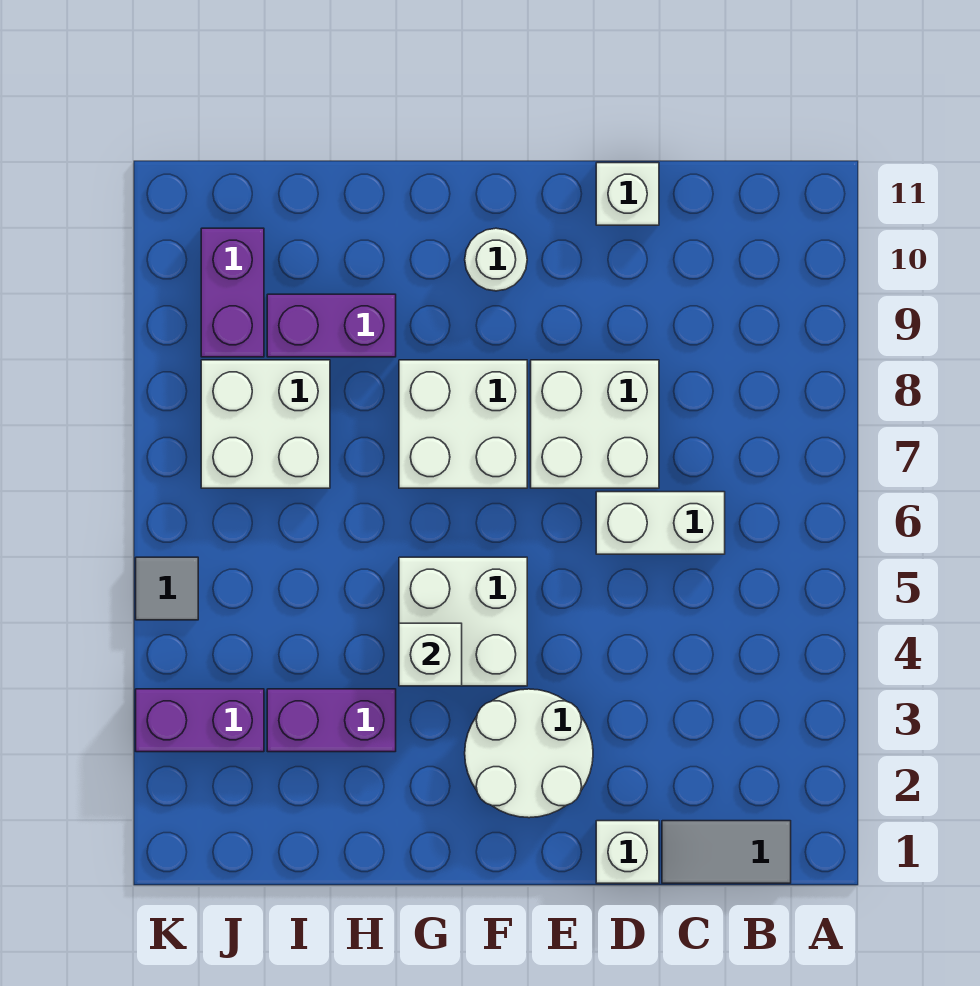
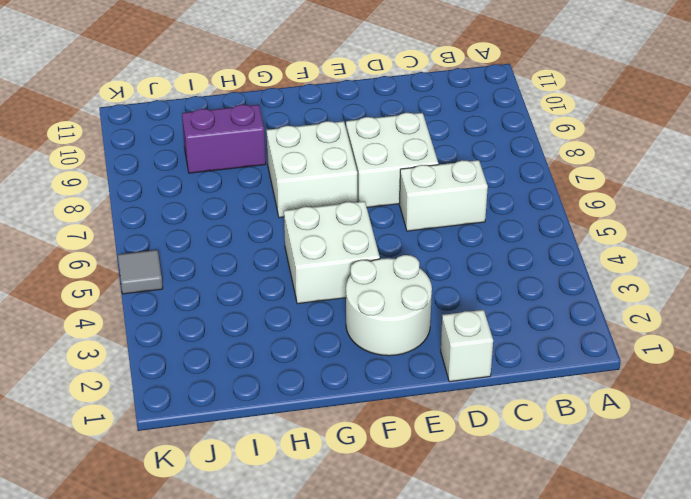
none -> grey tile B1:C1 level 1
none -> white brick D11 level 1
none -> white round brick F10 level 1

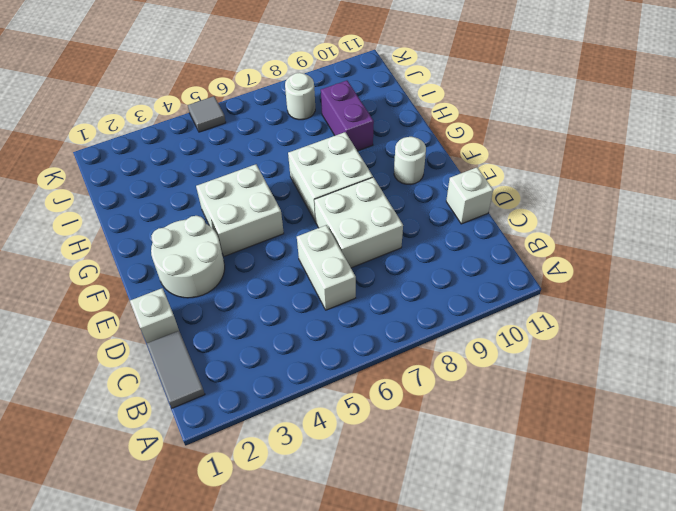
white round brick J8 level 1 -> white brick I7:J8 level 1
none -> purple brick H3:I3 level 1
none -> purple brick J3:K3 level 1
none -> purple brick J9:J10 level 1

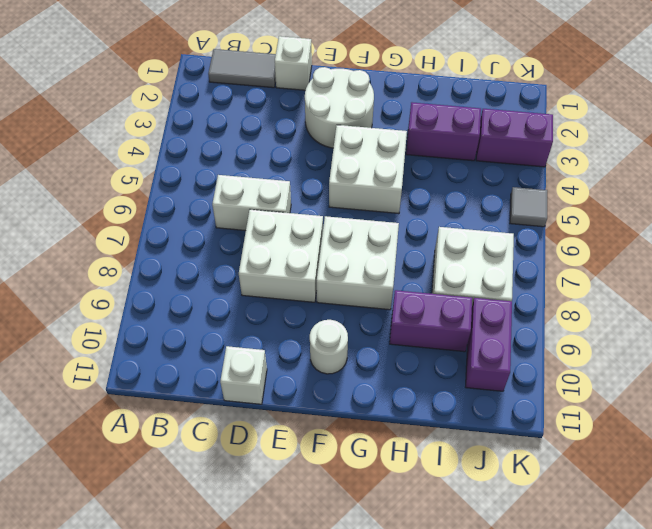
none -> white brick G4 level 2

